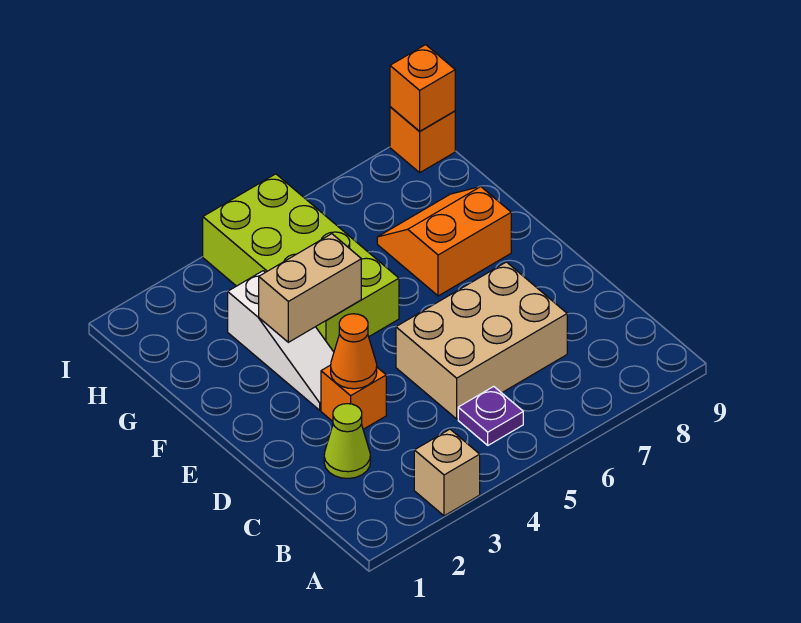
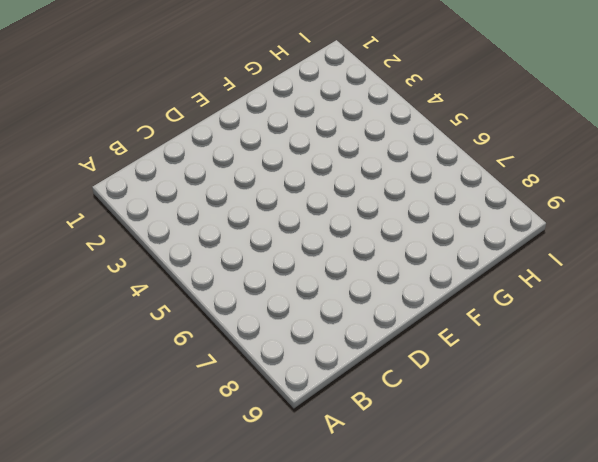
none -> tan brick A3 level 1
none -> purple plate B5 level 1
none -> lime cone C2 level 1

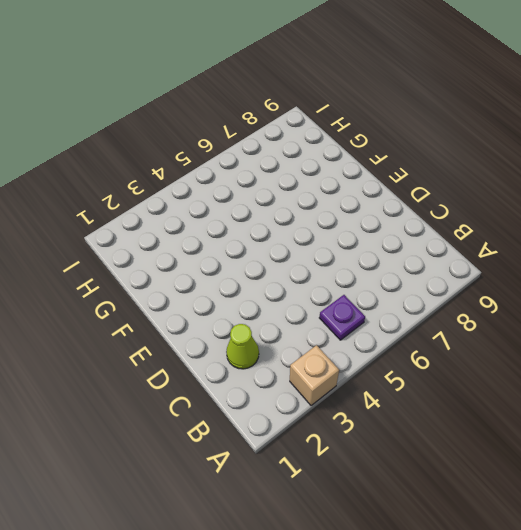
none -> tan brick C5:D7 level 1
none -> orange brick D3 level 1
none -> white slope E3:G3 level 1 top G

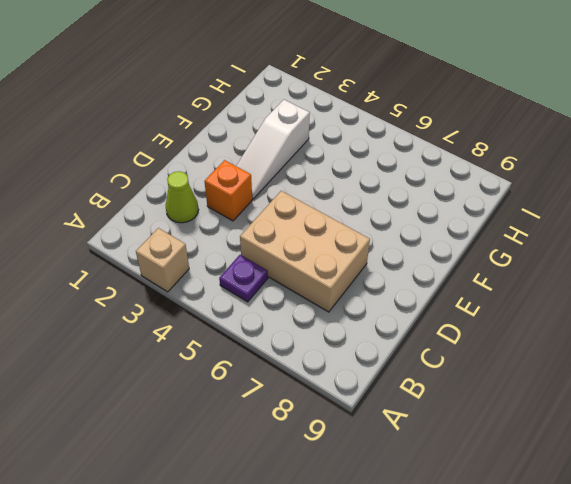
none -> lime brick F4:I5 level 1
none -> orange slope F7:G8 level 1 top F
none -> orange brick I9 level 1

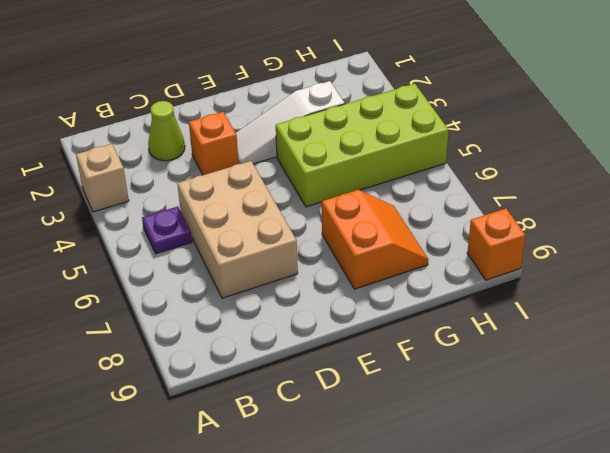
none -> orange cone D3 level 2
none -> tan brick F3:F4 level 2
none -> orange brick I9 level 2

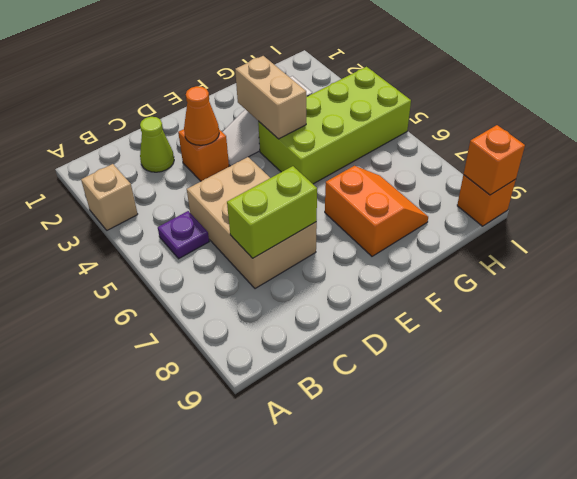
lime brick C7:D7 level 2 -> none

